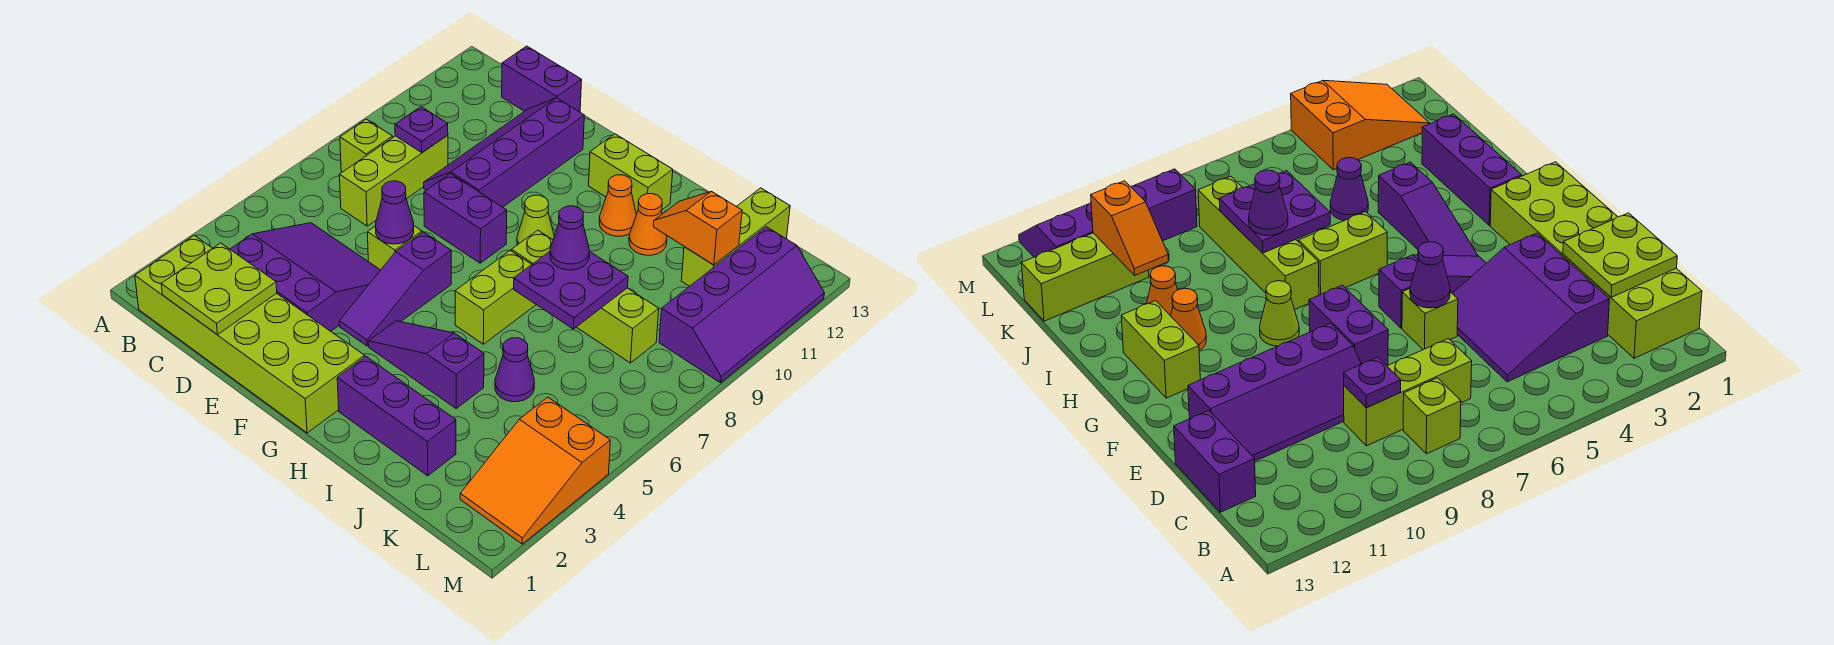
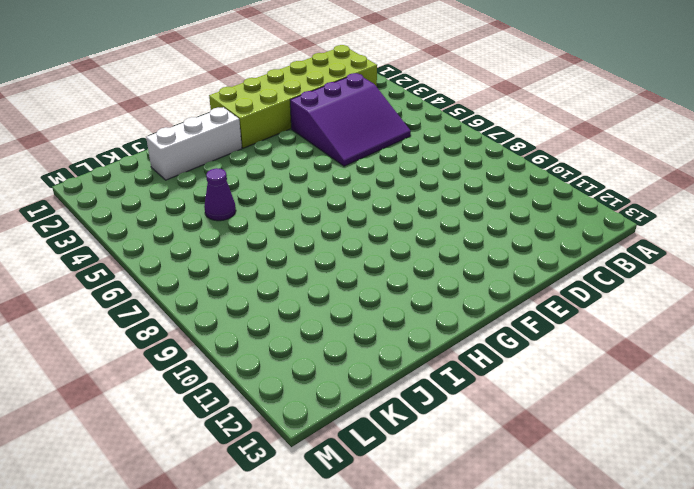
white brick H2:J2 level 1 -> purple brick H2:J2 level 1
none -> lime brick B8 level 1
none -> lime brick C7:C9 level 1
none -> purple brick C13:D13 level 1

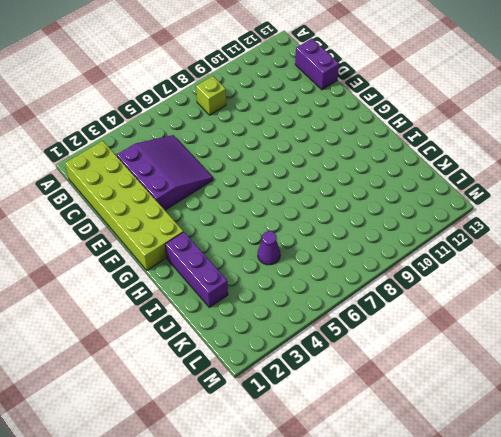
none -> lime brick C7:C9 level 1
none -> purple slope D9:E12 level 1 top E
none -> lime brick E6 level 1

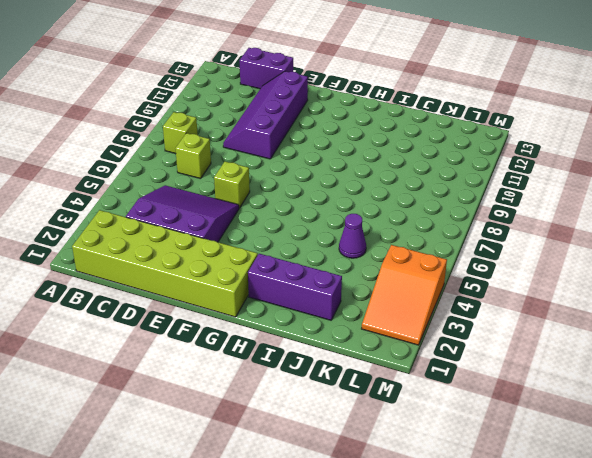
lime brick C7 level 1 -> lime brick C7:C9 level 1
none -> purple brick E8:F8 level 1
none -> purple slope F4:F6 level 1 top 6
none -> purple slope G4:I4 level 1 top I

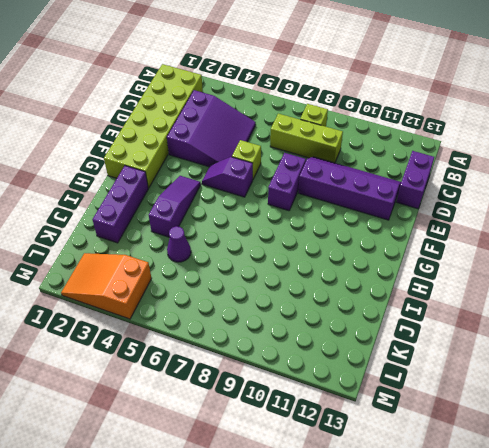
purple slope F5:F6 level 1 top 6 -> purple slope F4:F6 level 1 top 6
none -> lime cone G9 level 1
none -> lime brick G12:H12 level 1
none -> lime brick H6:H7 level 1

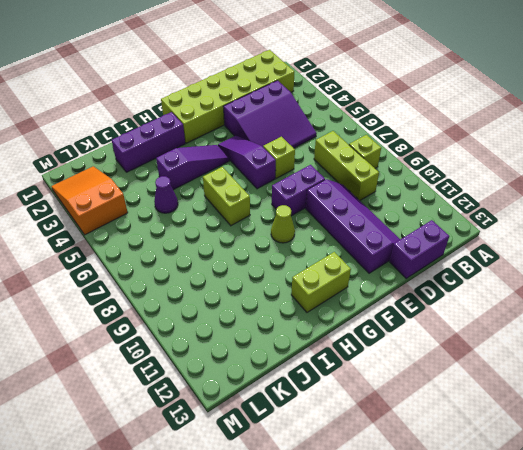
none -> lime brick H8:K8 level 1
none -> orange cone H11 level 1
none -> orange cone I11 level 1

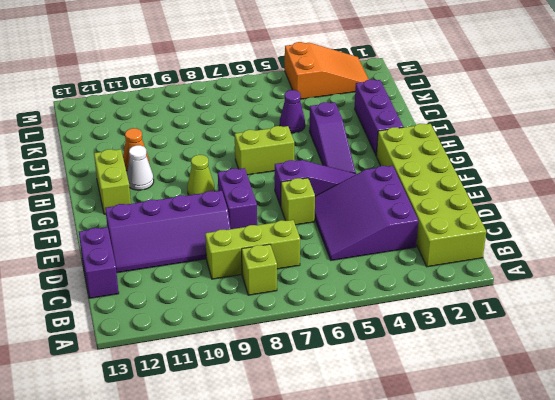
white cone H11 level 1 -> orange cone H11 level 1
none -> lime brick H8:K8 level 1
none -> lime brick K11:K13 level 1
none -> purple slope L9:M12 level 1 top L

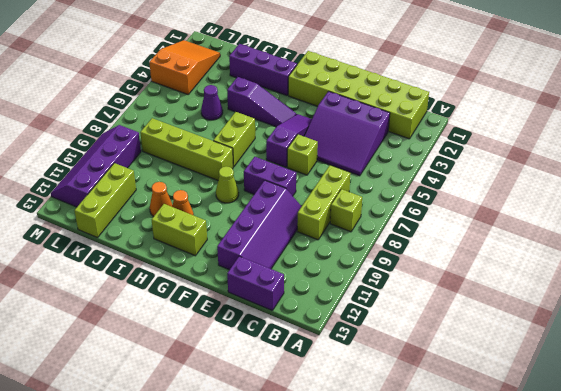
none -> lime plate C1:D2 level 2
none -> purple plate C9 level 2
none -> purple cone E6 level 2

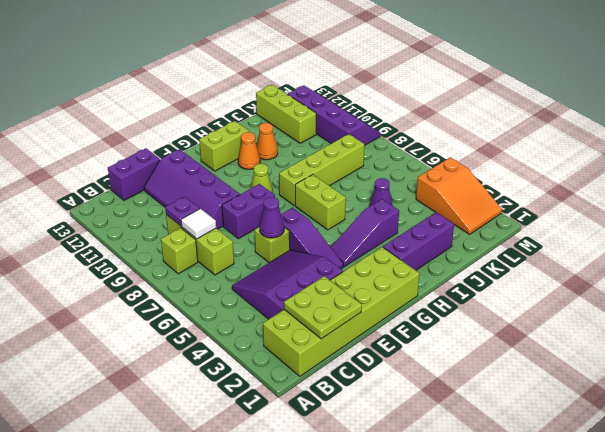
white tile C8 level 2 -> none
none -> purple plate I7:J8 level 2
none -> orange slope J11:K11 level 2 top K
none -> purple cone I8 level 3

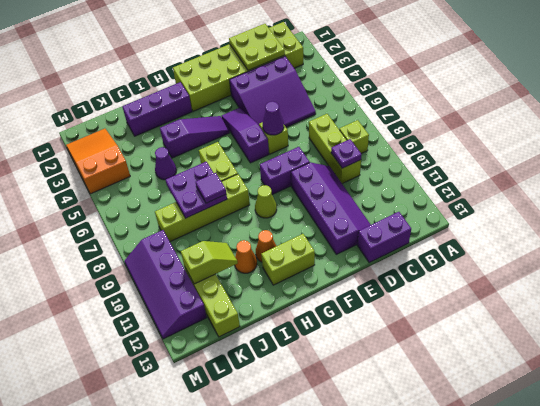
purple tile I8 level 3 -> purple cone I8 level 3
lime slope J11:K11 level 2 top K -> orange slope J11:K11 level 2 top K

